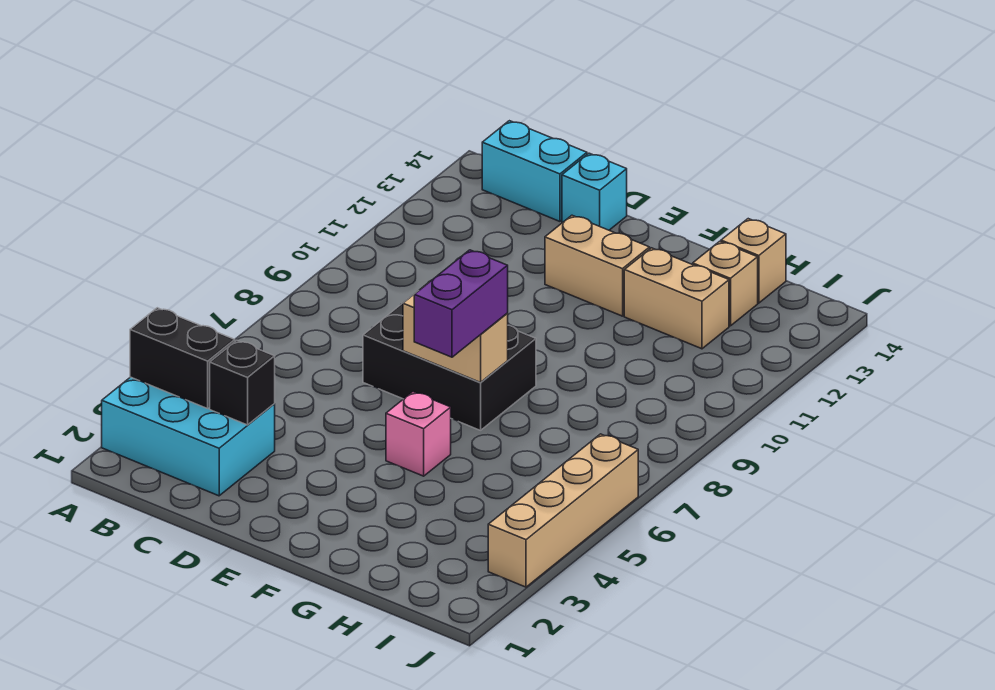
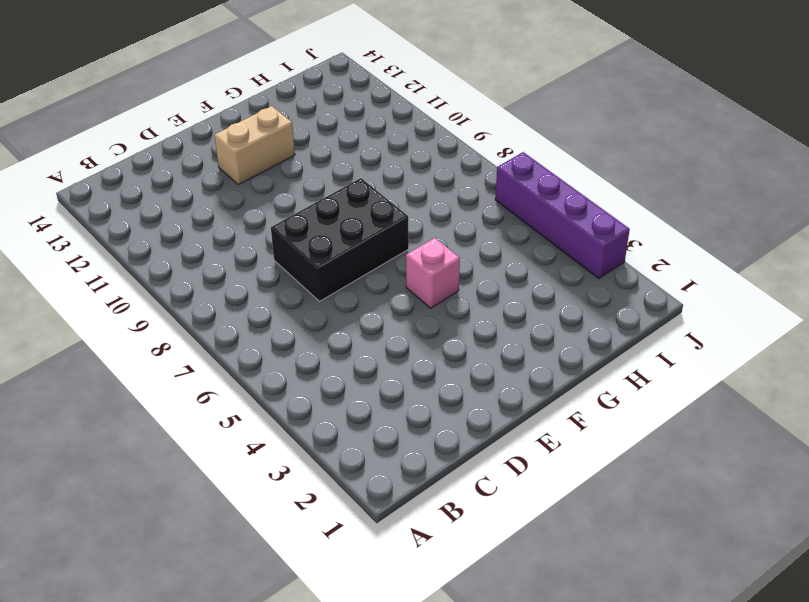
purple brick J3:J6 level 1 -> tan brick J3:J6 level 1
none -> cyan brick A2:C3 level 1
none -> cyan brick B14:C14 level 1
none -> cyan brick D14 level 1

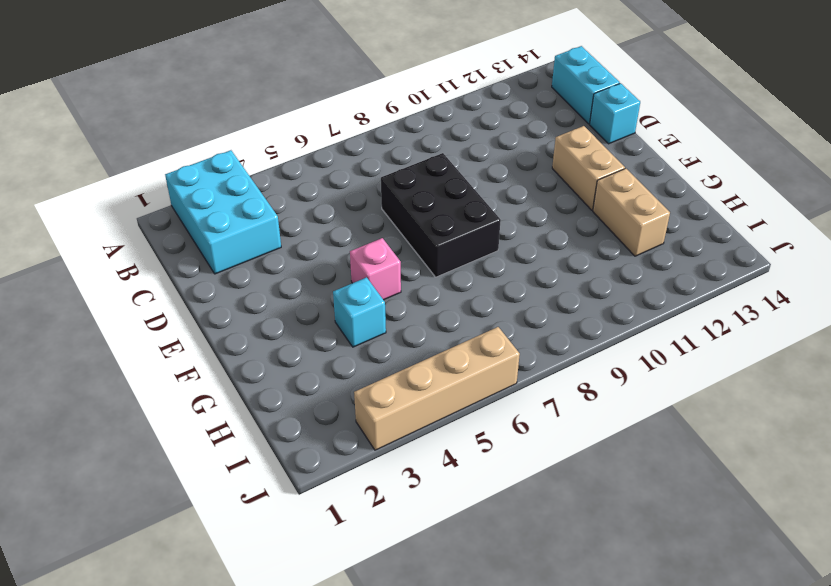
cyan brick G4 level 1 -> none
none -> tan brick H13 level 1
none -> tan brick H14 level 1
none -> black brick A3:B3 level 2

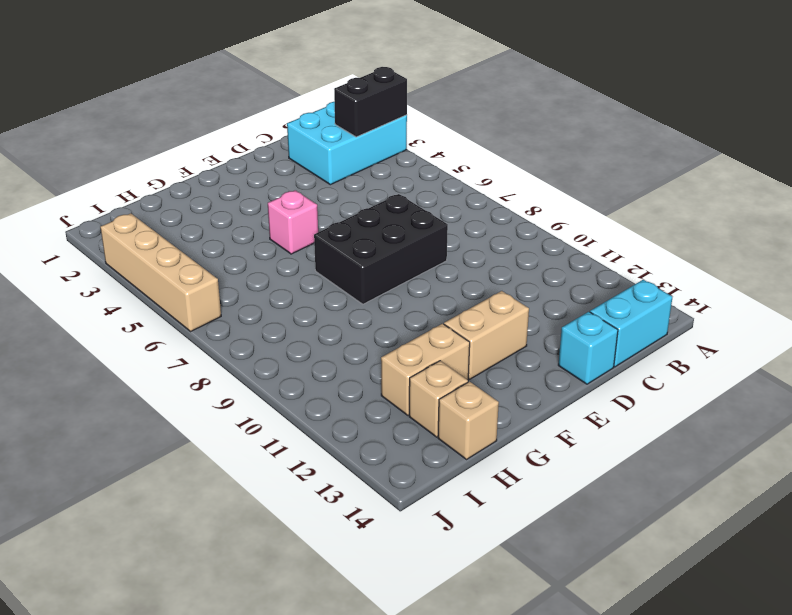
none -> black brick C3 level 2
none -> tan brick E7:F7 level 2
none -> purple brick F6:F7 level 3

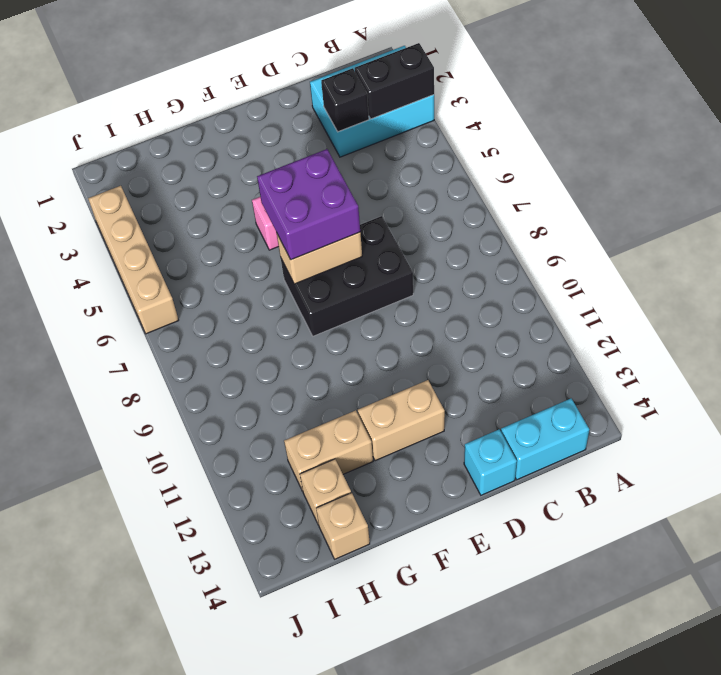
purple brick E6:F7 level 3 -> purple brick F6:F7 level 3

